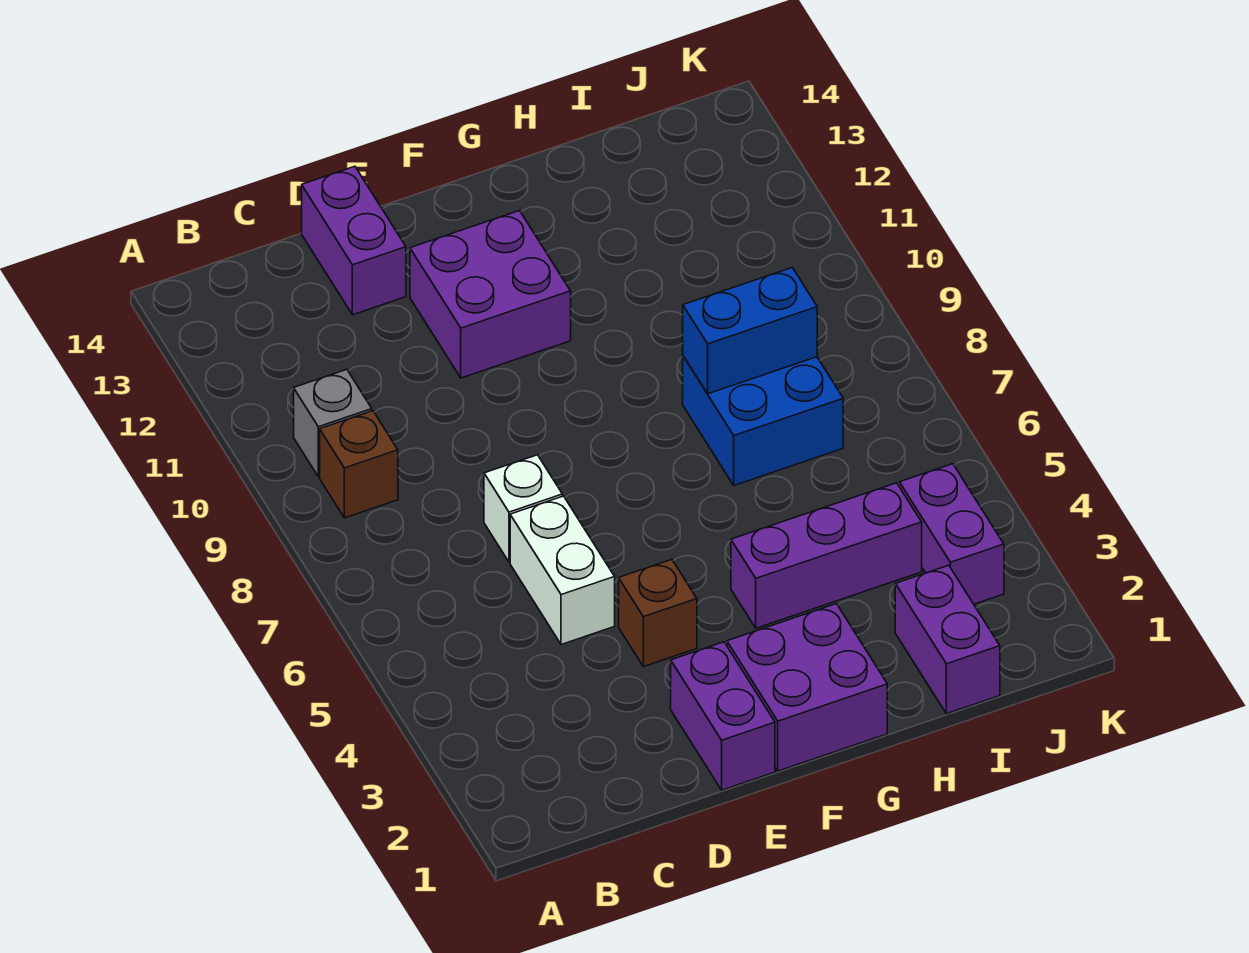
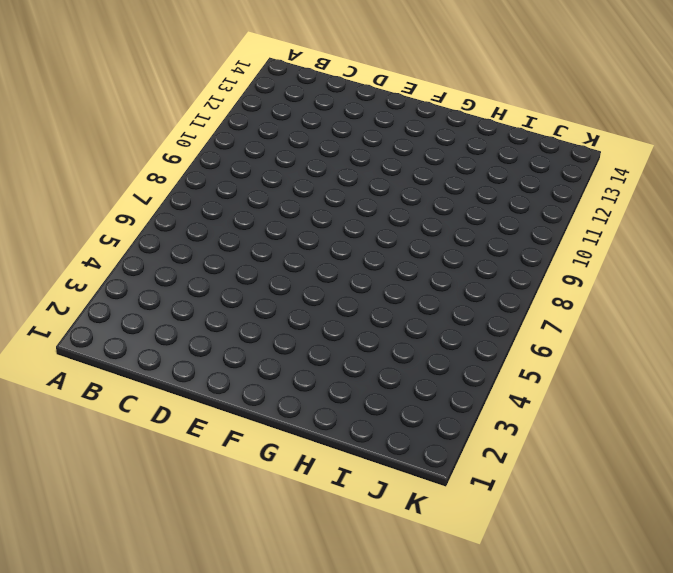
none -> brown brick B9 level 1
none -> grey brick B10 level 1
none -> white brick D5:D6 level 1

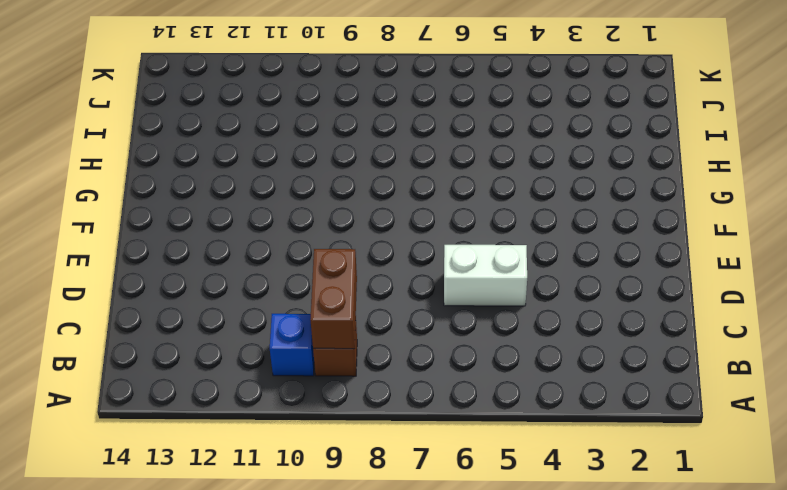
brown brick B9:C9 level 2 -> none
blue brick B10 level 1 -> grey brick B10 level 1
none -> white brick D7 level 1
none -> purple brick D13:D14 level 1
none -> purple brick E1:E2 level 1

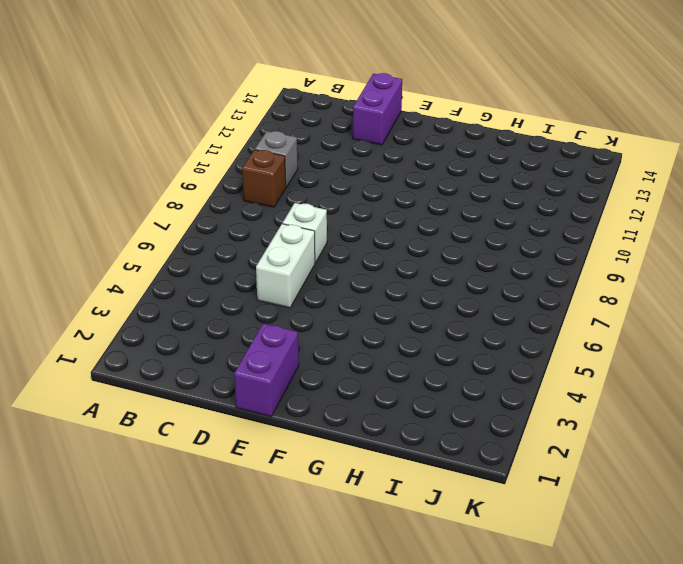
none -> brown brick E4 level 1
none -> purple brick E11:F12 level 1
none -> purple brick F1:G2 level 1

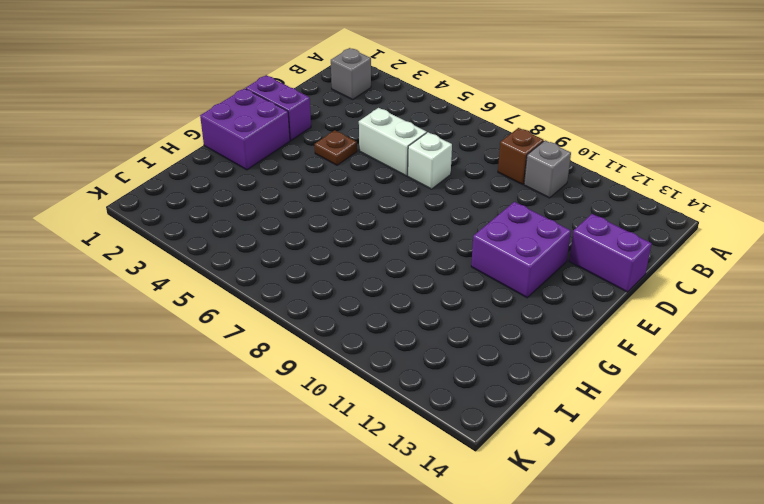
grey brick B2 level 1 -> none
brown plate E4 level 1 -> brown brick E4 level 1
none -> purple brick G4:I4 level 1
none -> blue brick H7:I8 level 1
none -> purple brick I1:I2 level 1

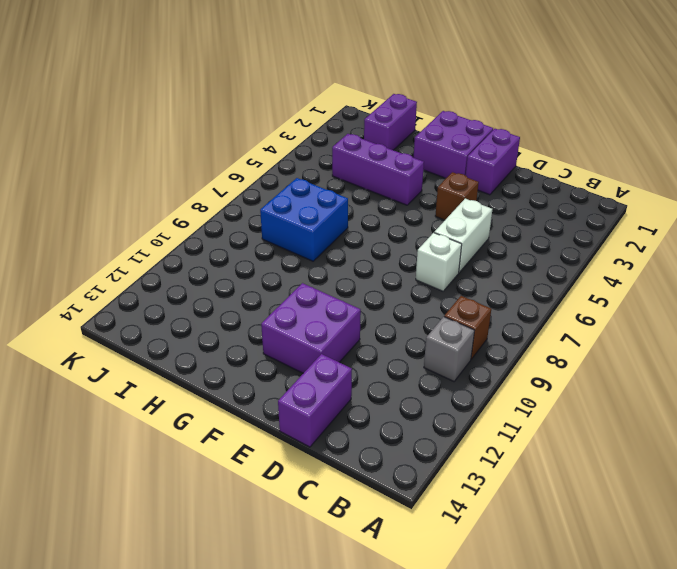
none -> purple brick J3:J4 level 1
none -> blue brick H8:I8 level 2

